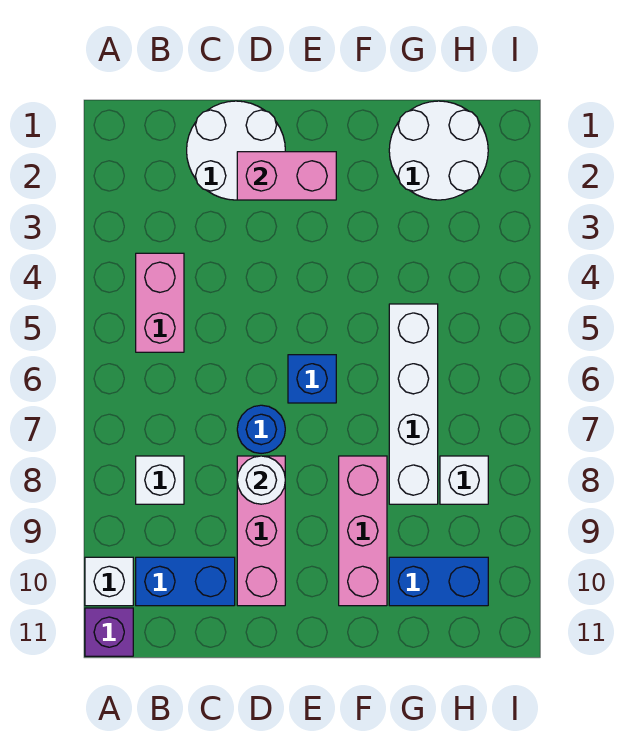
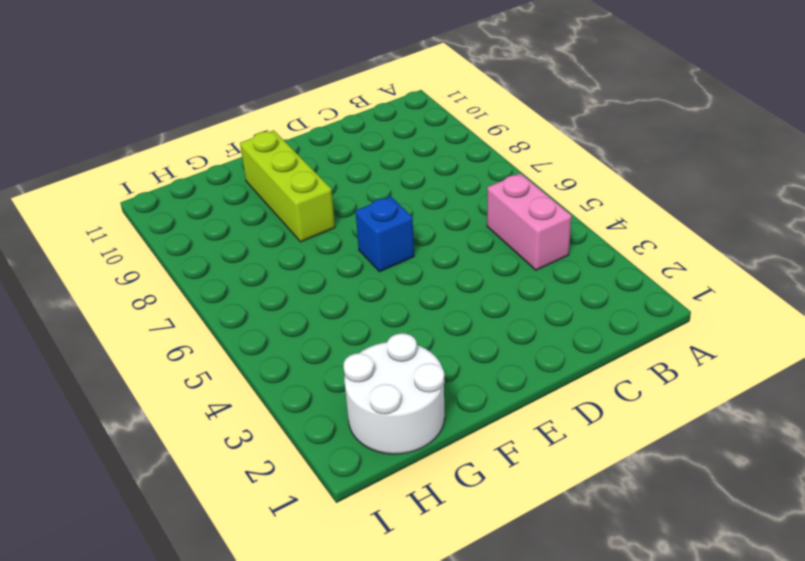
lime brick F8:F10 level 1 -> pink brick F8:F10 level 1
none -> white brick A10 level 1
none -> purple brick A11 level 1
none -> white brick B8 level 1

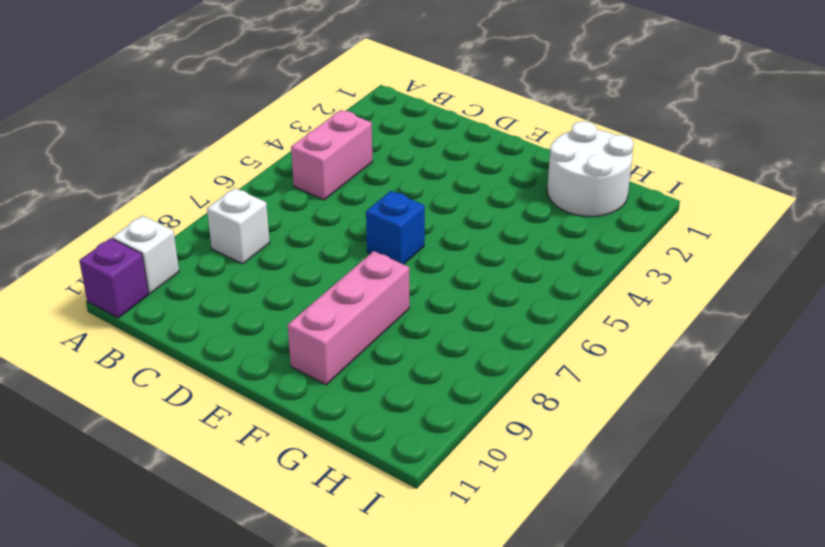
none -> blue brick B10:C10 level 1
none -> white round brick C1:D2 level 1
none -> blue round brick D7 level 1

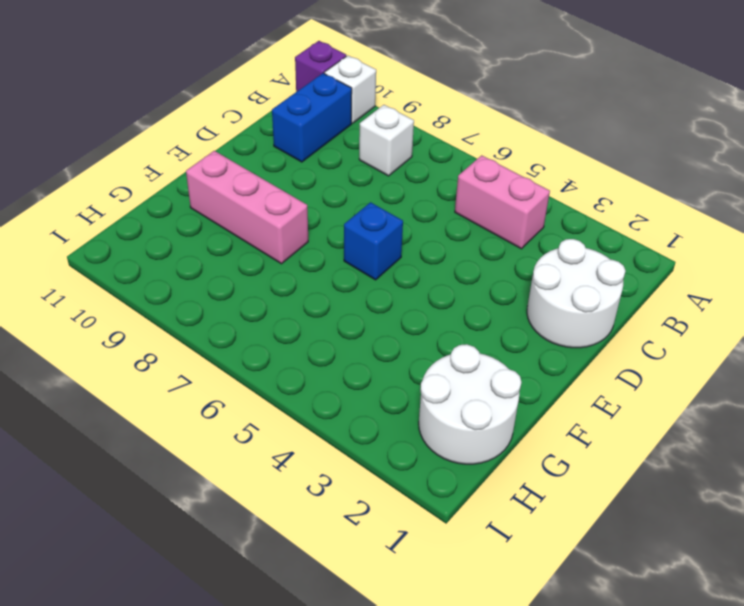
none -> blue round brick D7 level 1
none -> pink brick D8:D10 level 1
none -> white brick G5:G8 level 1

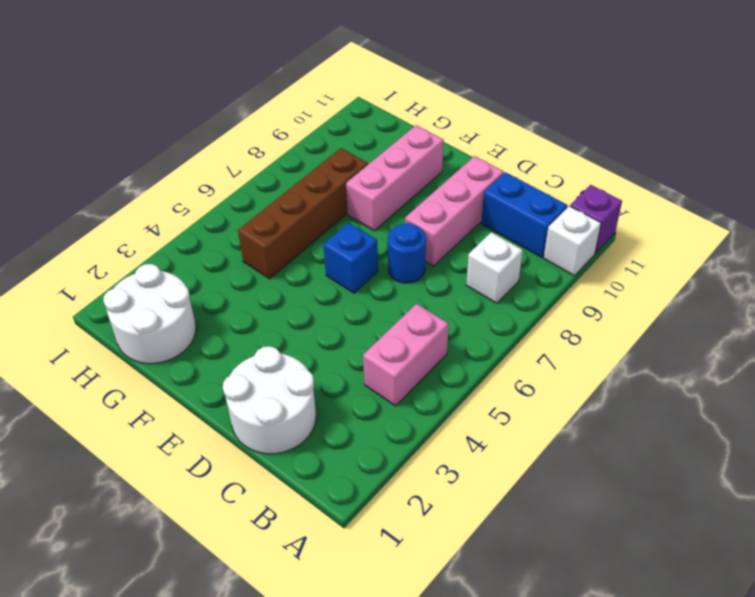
brown brick G5:G8 level 1 -> white brick G5:G8 level 1
none -> blue brick G10:H10 level 1
none -> white brick H8 level 1
none -> pink brick D2:E2 level 2

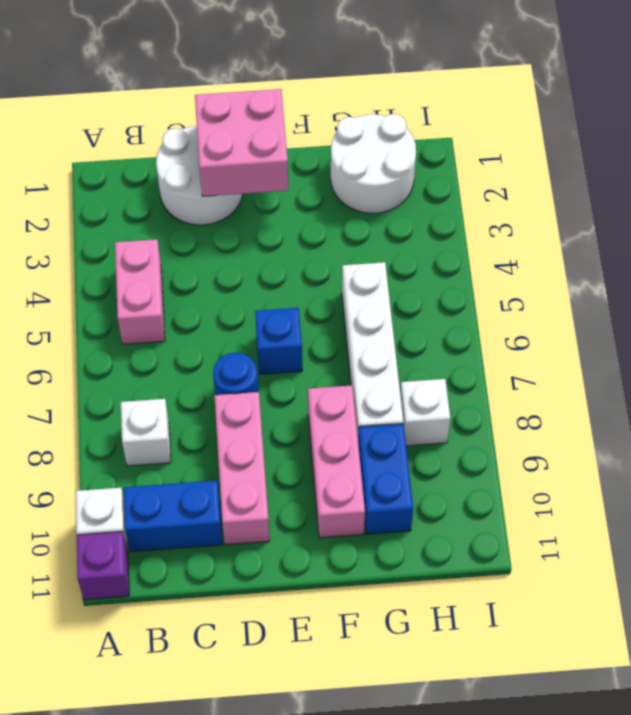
pink brick D1:E2 level 2 -> pink brick D2:E2 level 2
blue brick G9:G10 level 1 -> blue brick G10:H10 level 1
none -> white round brick D8 level 2

